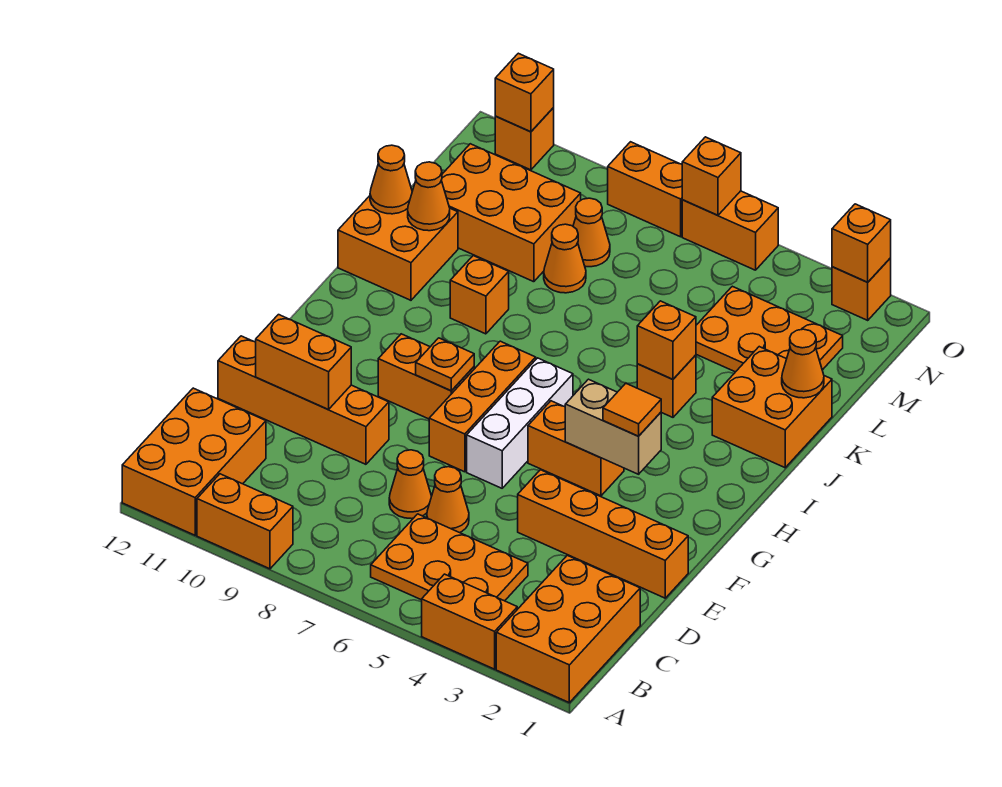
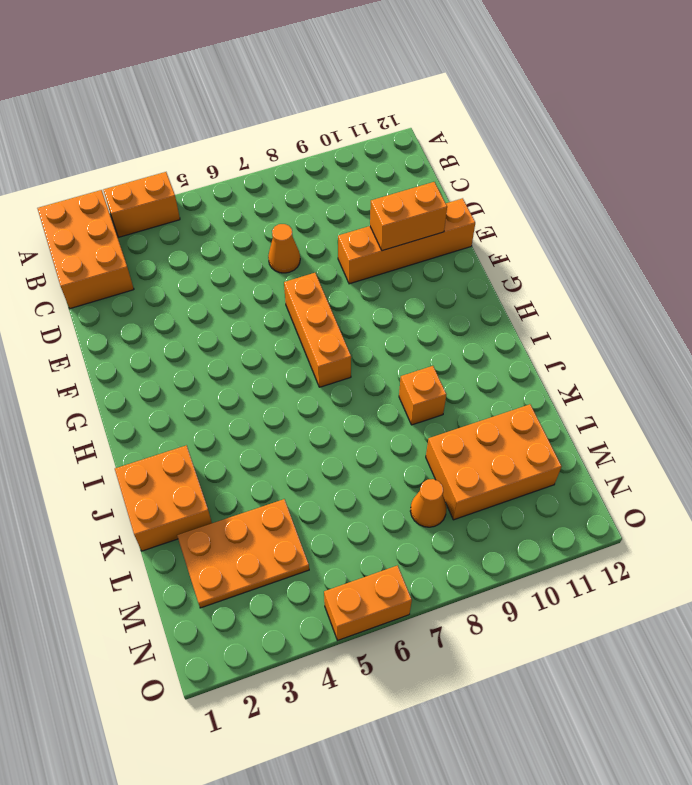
none -> orange brick A9:A10 level 1
none -> orange brick A11:C12 level 1
none -> orange plate B4:C6 level 1
none -> orange cone D6 level 1

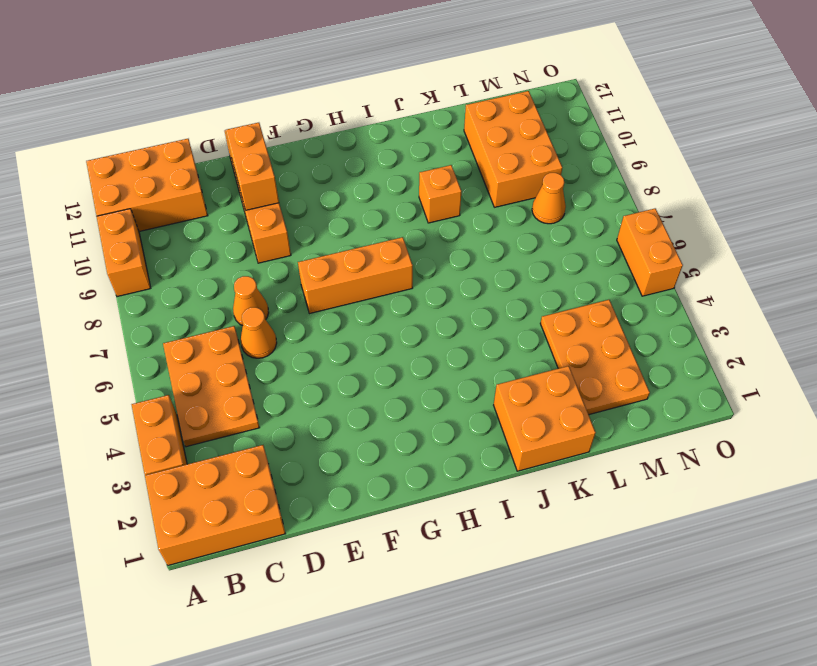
none -> orange brick E1:E4 level 1
none -> white brick F6:H6 level 1
none -> orange brick G4:G5 level 1
none -> orange brick G8:G9 level 1

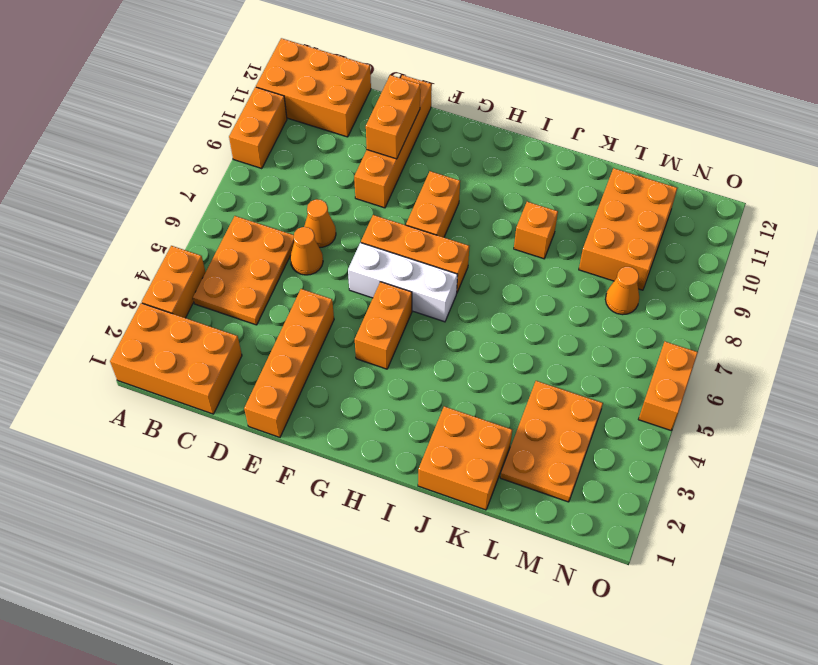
none -> orange brick J4 level 1
none -> orange brick J11:K12 level 1
none -> orange cone L8 level 1
none -> orange brick O2 level 1

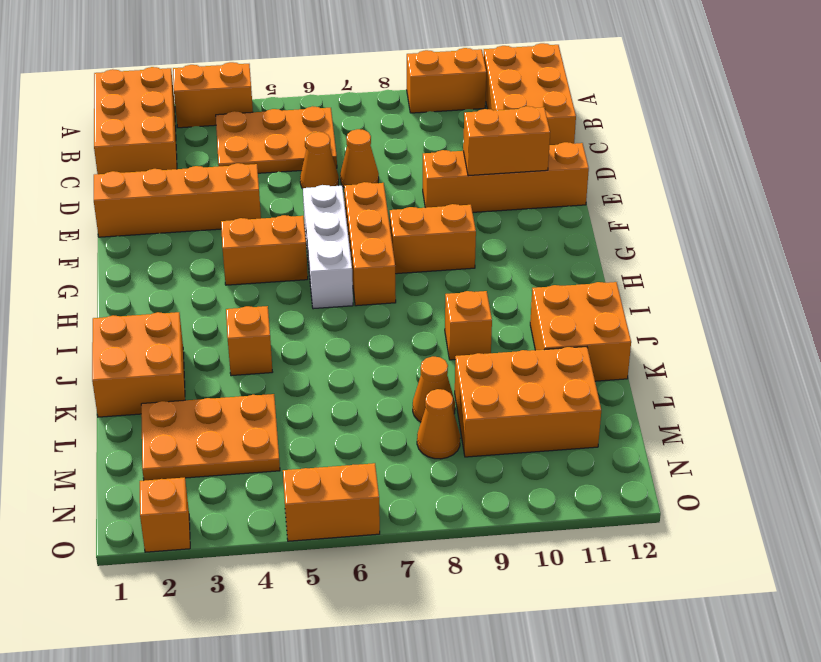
none -> orange brick O7:O8 level 1
none -> orange brick O11 level 1
none -> tan brick G3:G4 level 2
none -> orange plate G8 level 2

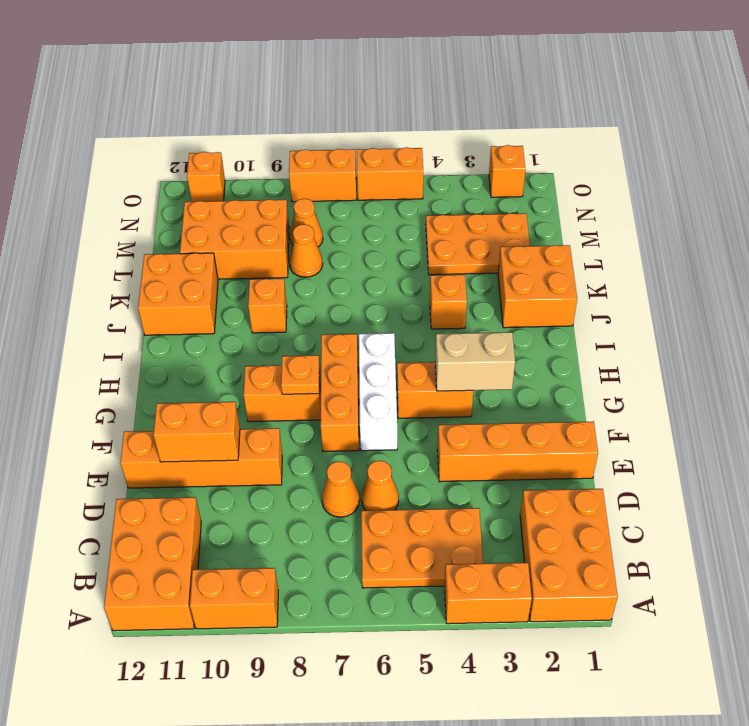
none -> orange brick J4 level 2
none -> orange cone K1 level 2
none -> orange cone K11 level 2
none -> orange cone K12 level 2

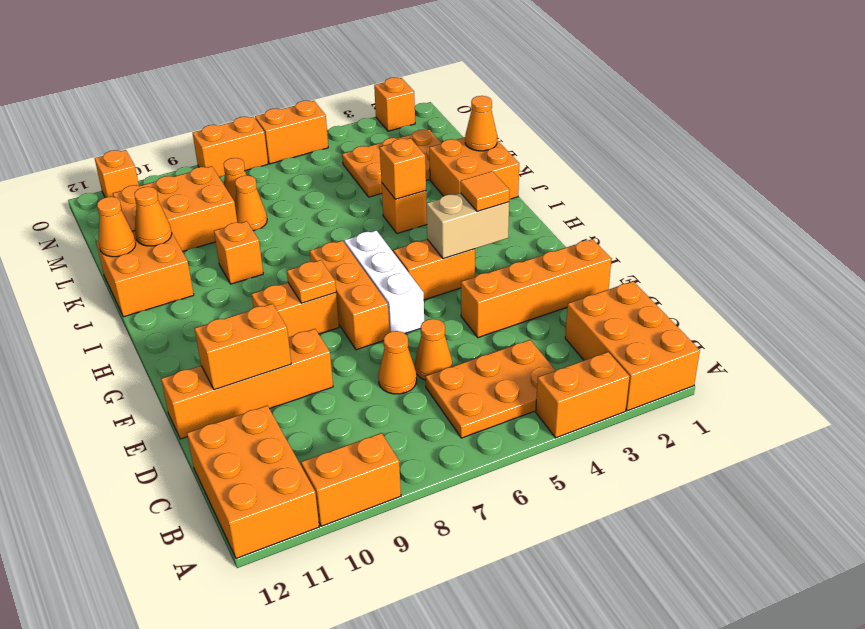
none -> orange brick O2 level 2
none -> orange brick O6 level 2
none -> orange brick O11 level 2

